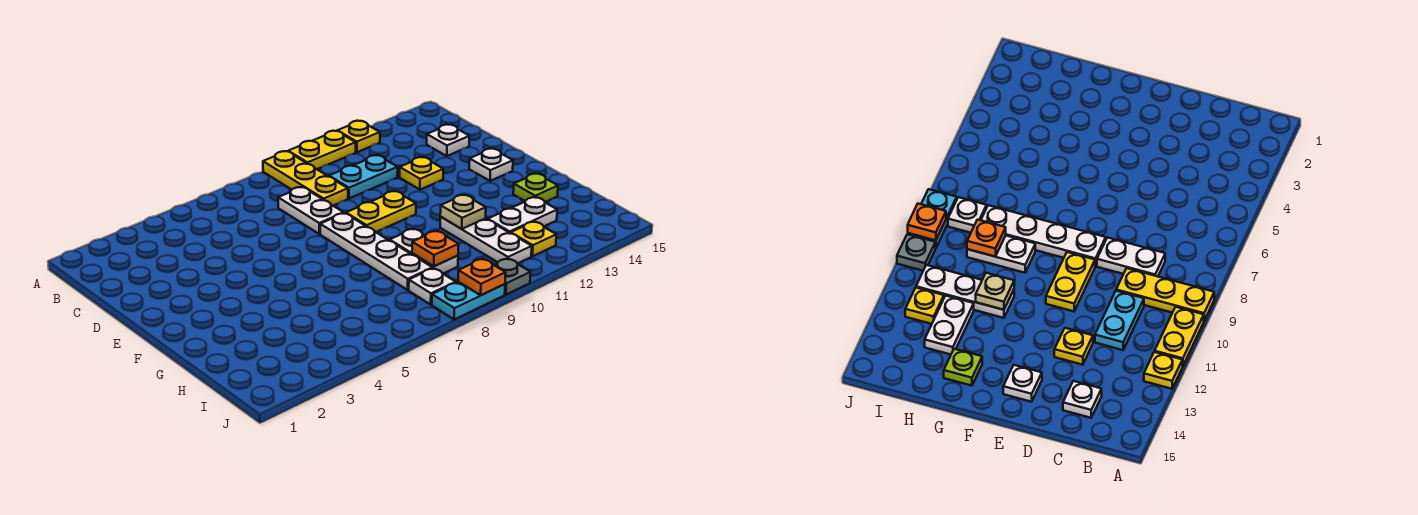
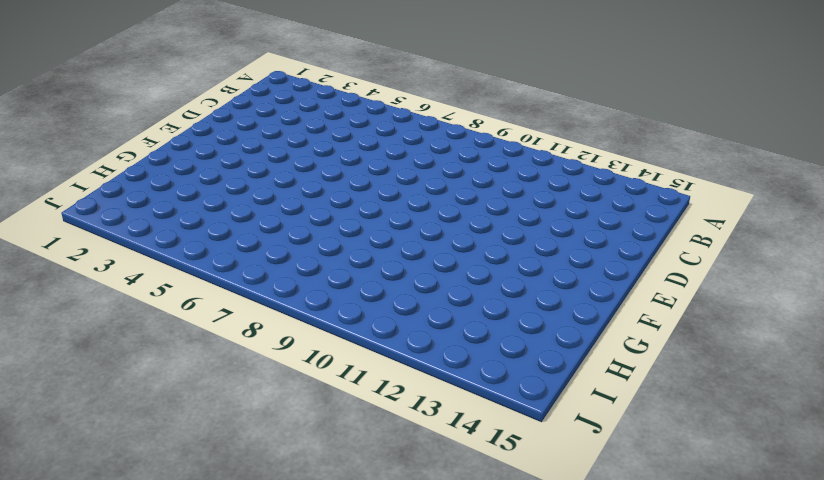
none -> yellow plate A9:C9 level 1
none -> yellow plate A10:A11 level 1
none -> yellow plate A12 level 1

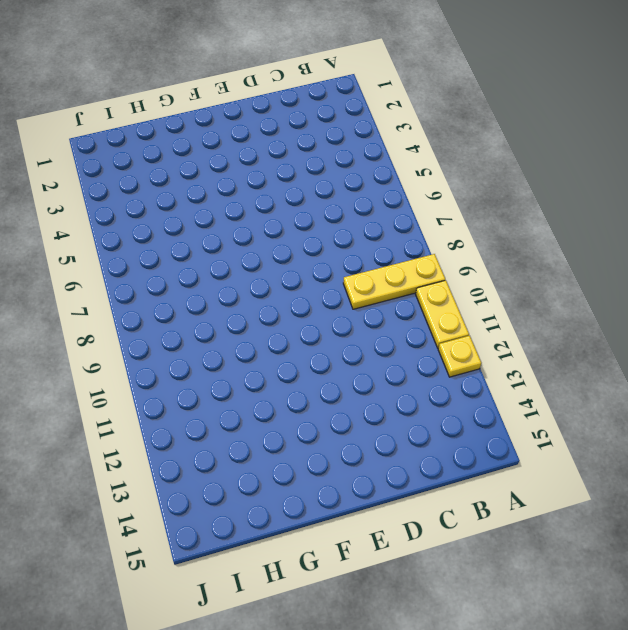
none -> white plate C8:D8 level 1
none -> cyan plate C10:C11 level 1
none -> white plate C14 level 1

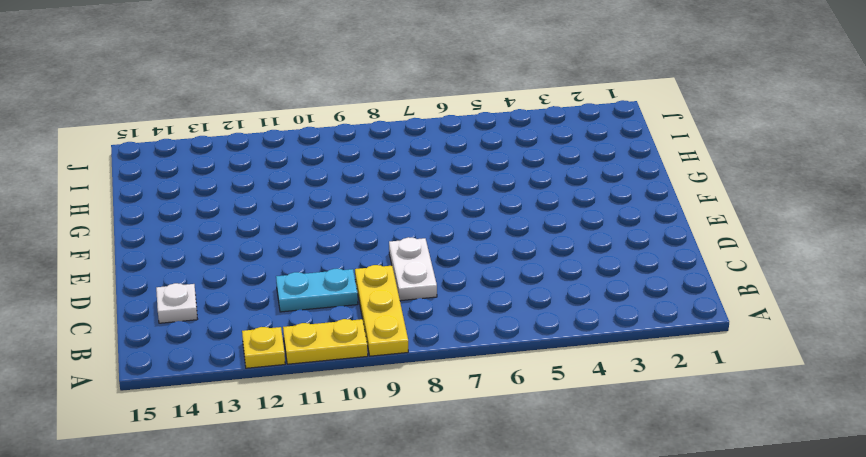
none -> yellow plate D12 level 1
none -> white plate E8:H8 level 1
none -> yellow plate E9:E10 level 1

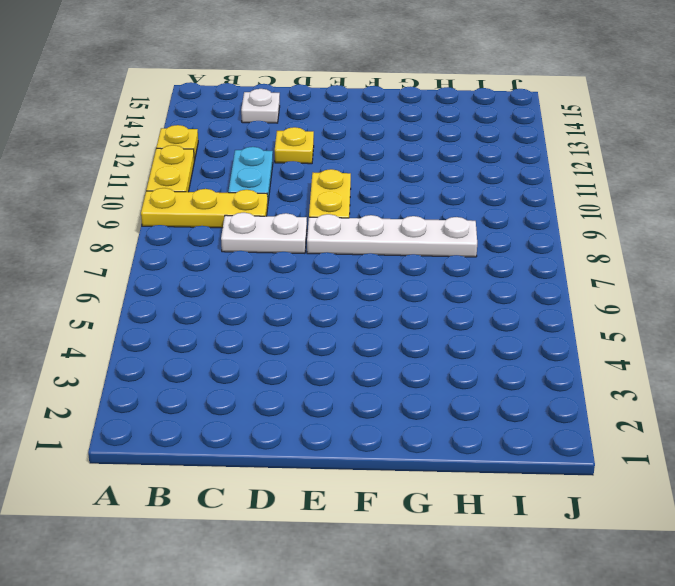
none -> white plate E14 level 1
none -> white plate G9:H9 level 1
none -> white plate G11:I11 level 1

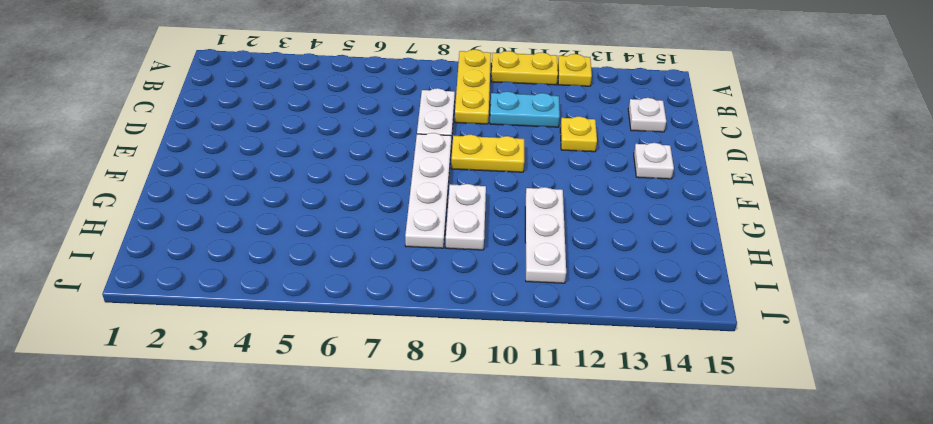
none -> lime plate G14 level 1
none -> white plate H12:H13 level 1
none -> white plate I8 level 1

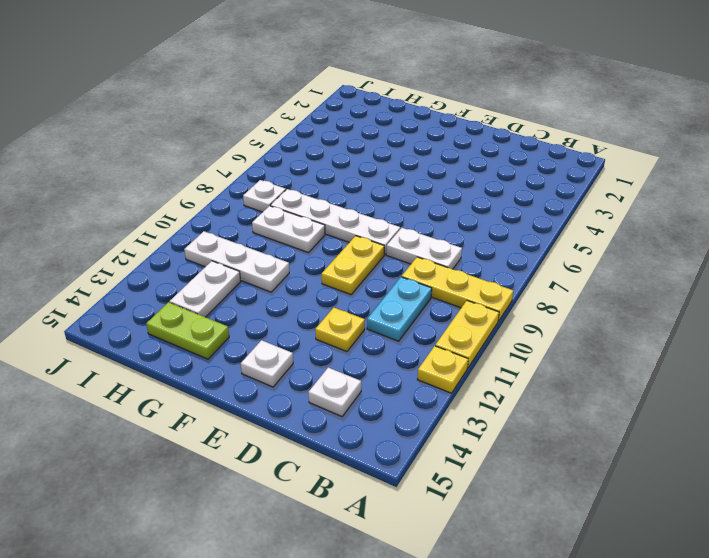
lime plate G14:H14 level 1 -> lime plate G14 level 1
none -> yellow plate I12 level 1
none -> cyan plate J8:J9 level 1
none -> grey plate J10 level 1

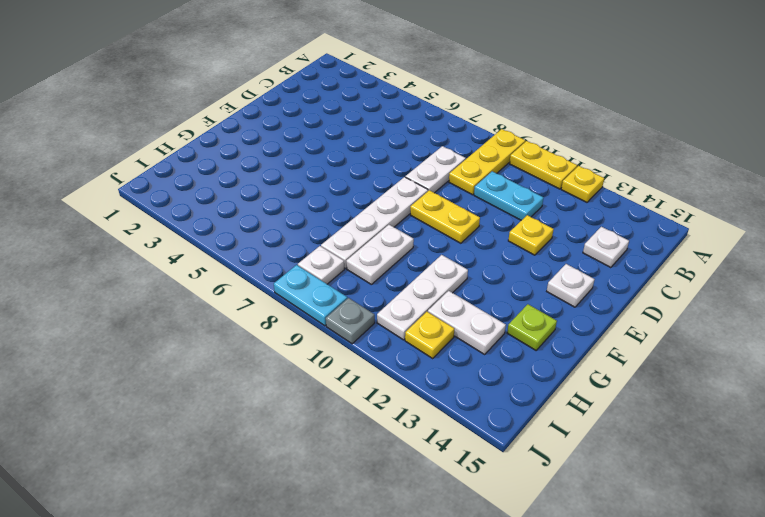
none -> tan plate G11 level 2
none -> orange plate H9 level 2
none -> orange plate J9 level 2

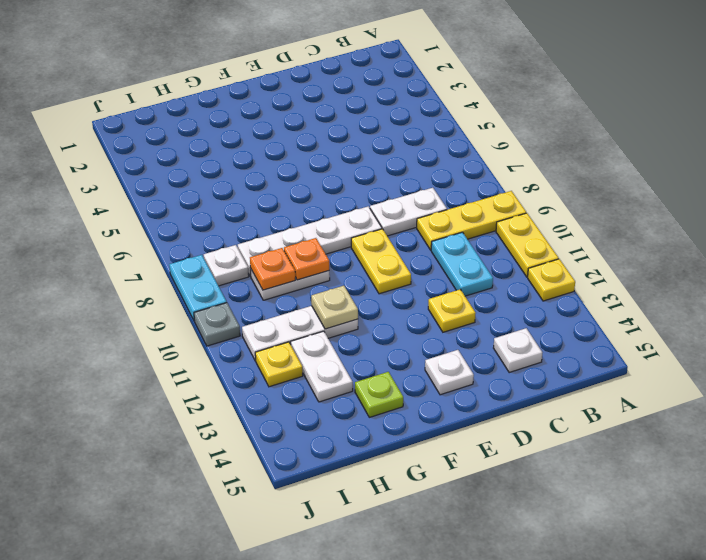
orange plate G9 level 2 -> orange plate J9 level 2

